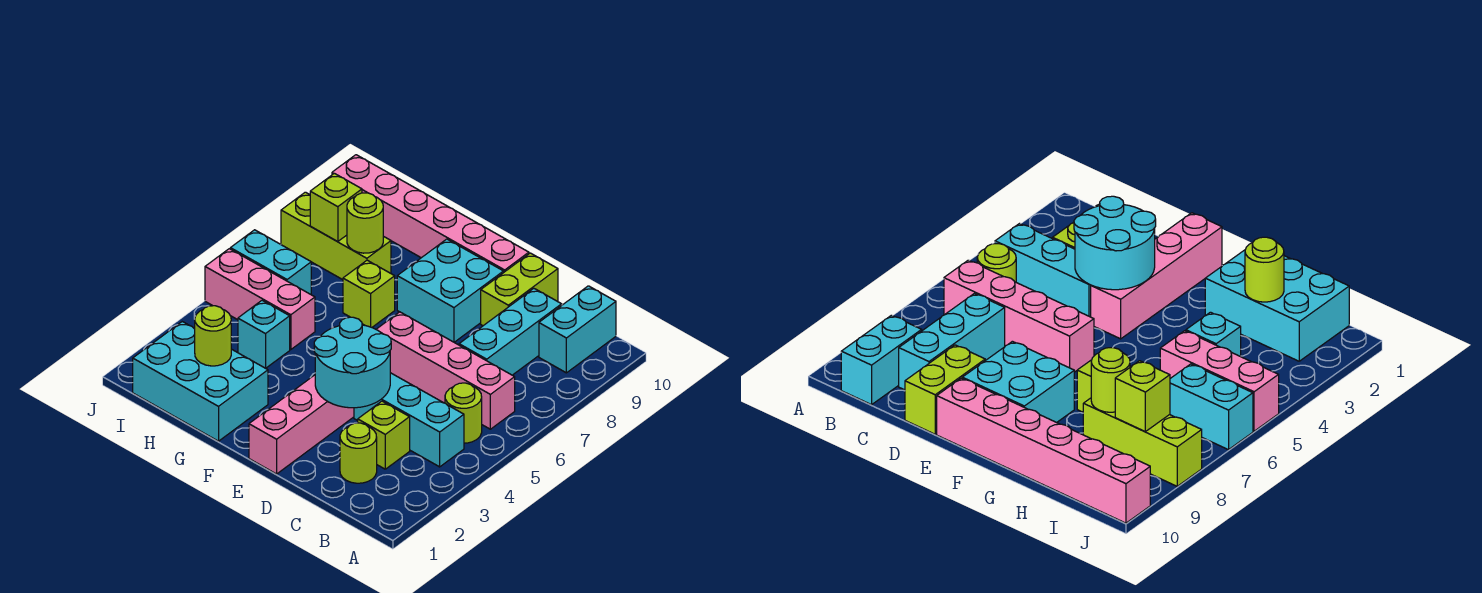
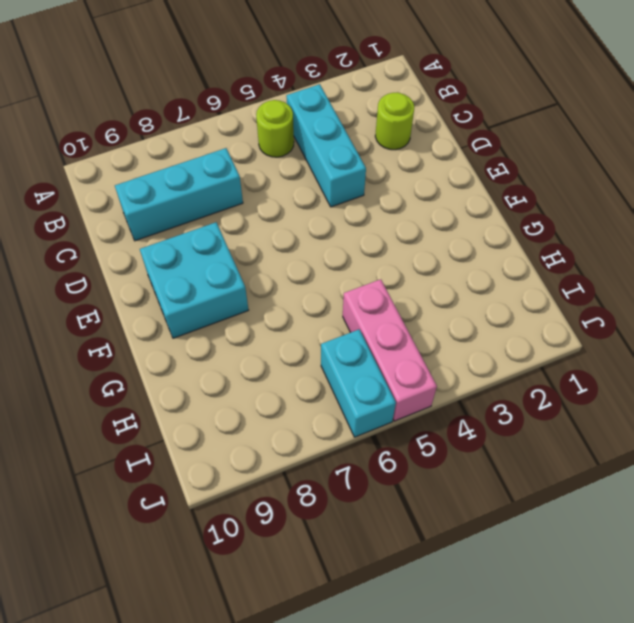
none -> pink brick B6:E6 level 1
none -> cyan brick B9:B10 level 1
none -> lime brick C3 level 1

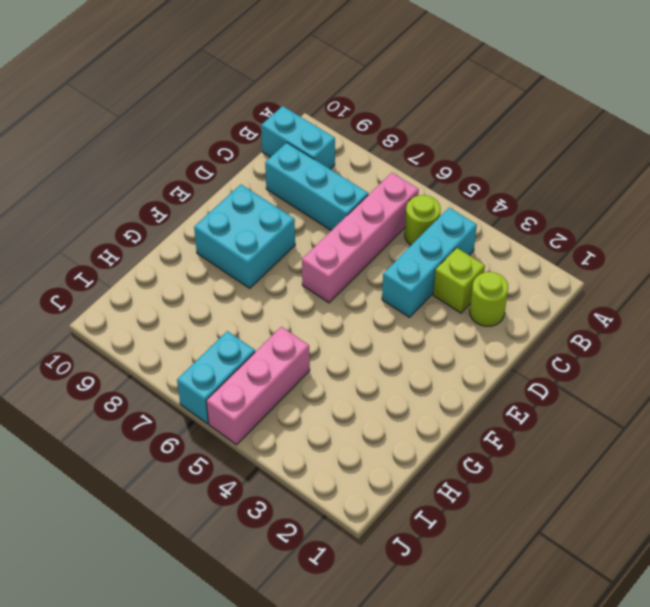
none -> lime brick D9:D10 level 1
none -> pink brick E1:E4 level 1
none -> pink brick E10:J10 level 1

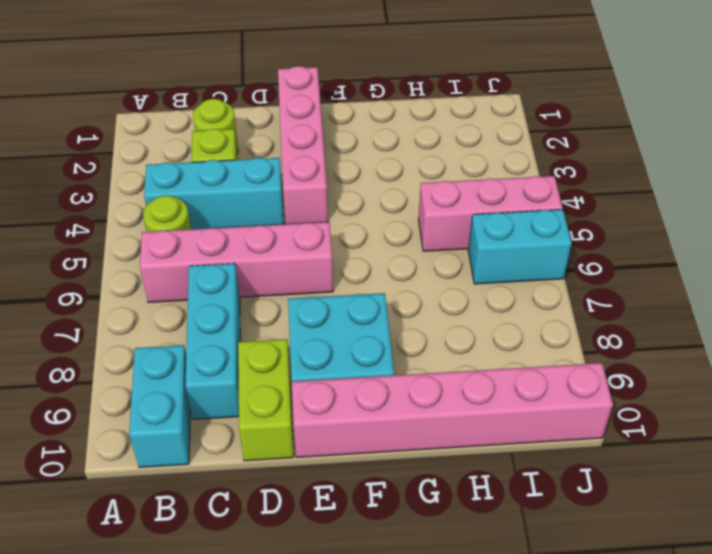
none -> cyan brick G1:I2 level 1
none -> lime brick G7 level 1
none -> cyan brick H4 level 1

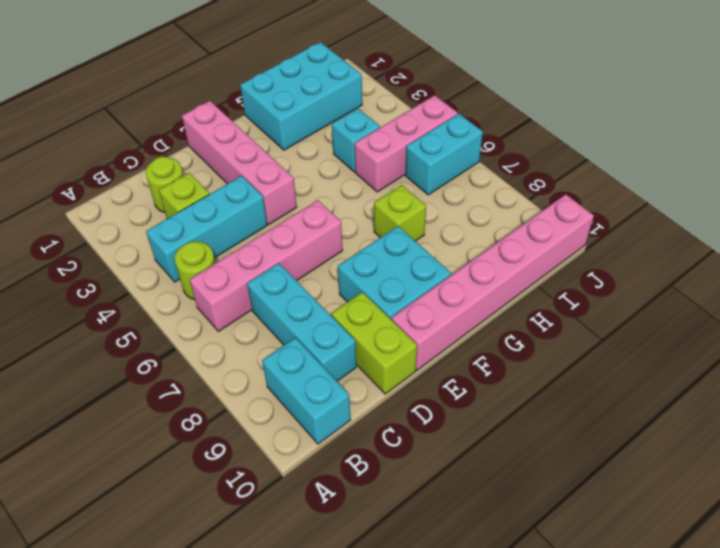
none -> lime brick H8:J8 level 1
none -> cyan round brick D3:E4 level 2
none -> lime round brick H2 level 2

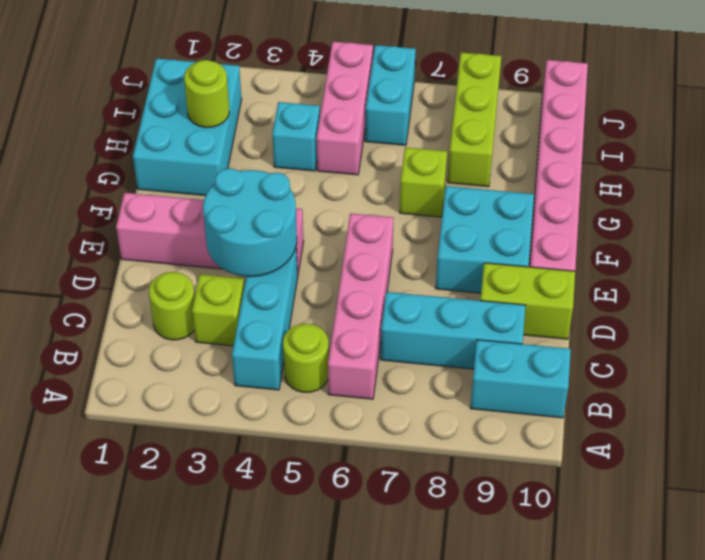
none -> lime round brick H8 level 2
none -> lime brick I8 level 2

